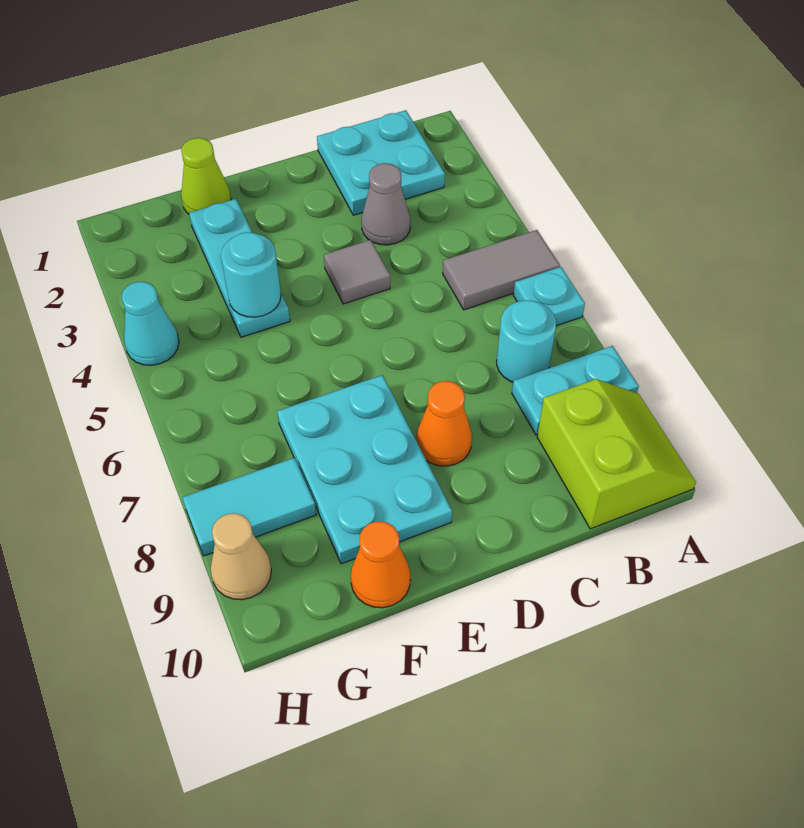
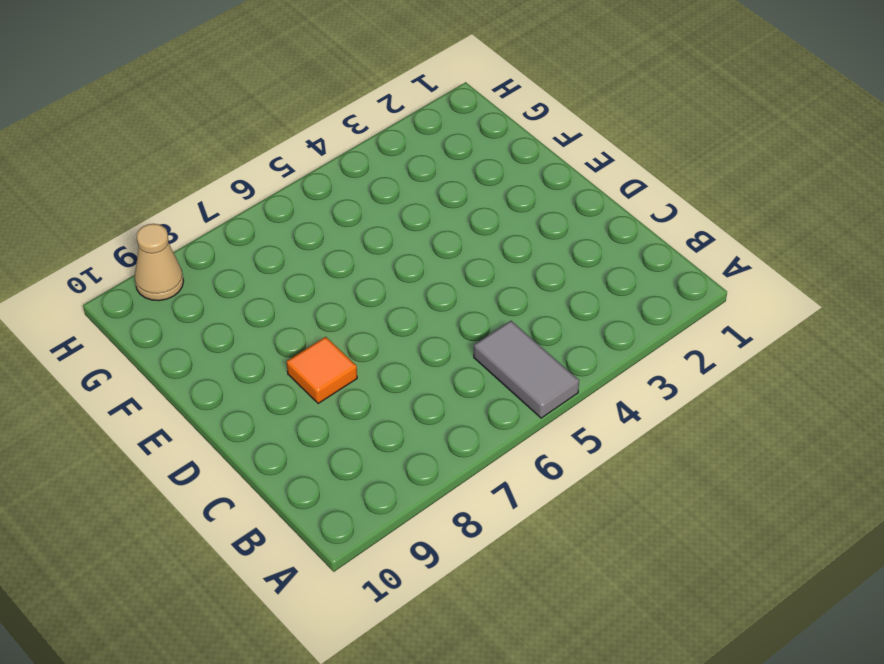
orange tile D8 level 1 -> orange cone D8 level 1
none -> cyan plate A6 level 1
none -> cyan plate A8:B8 level 1
none -> lime slope A9:B10 level 1 top B

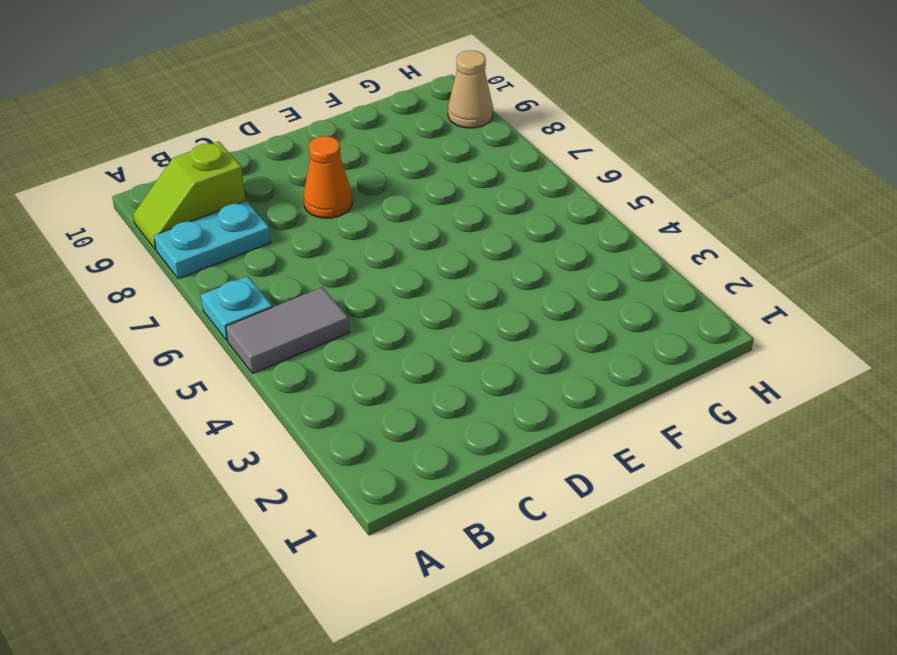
lime slope A9:B9 level 1 top B -> lime slope A9:B10 level 1 top B
none -> cyan plate B1:C2 level 1
none -> cyan round brick B7 level 1
none -> grey cone C3 level 1

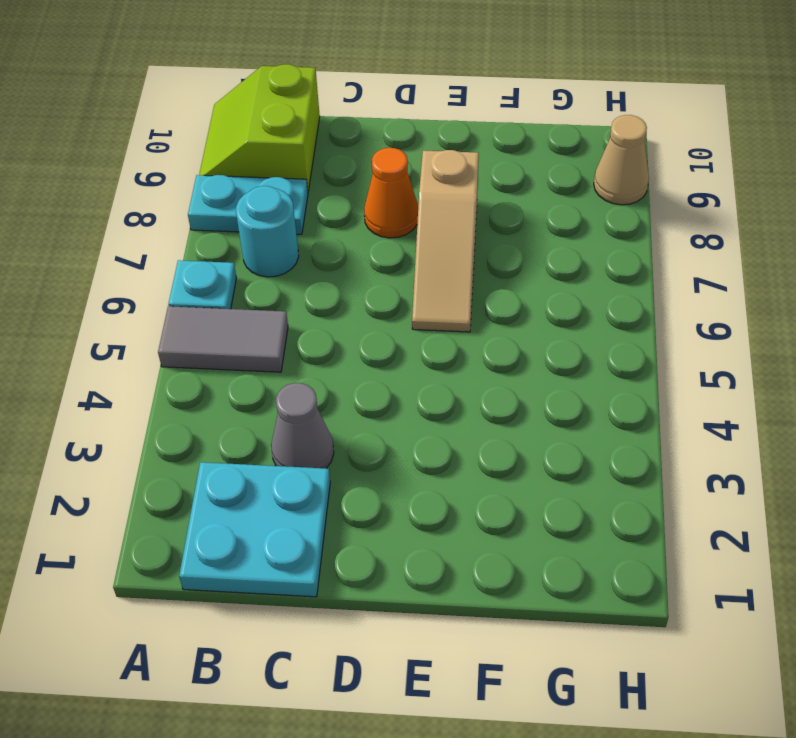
tan slope E6:E8 level 1 top 8 -> cyan plate E7:F9 level 1
none -> grey tile D4 level 1
none -> lime cone F1 level 1
none -> cyan plate F2:F4 level 1

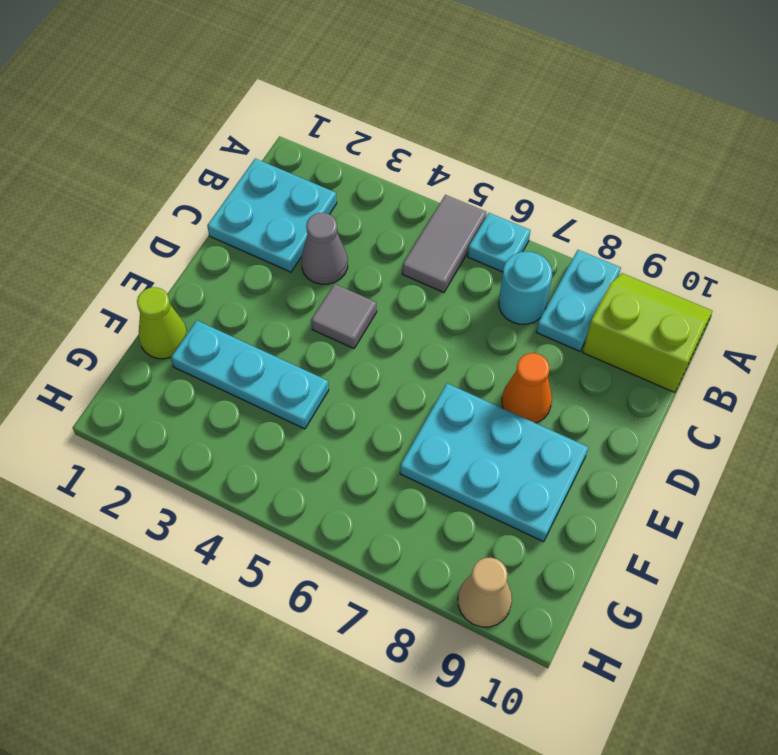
none -> orange cone F10 level 1
none -> cyan tile G8:H8 level 1
none -> cyan cone H4 level 1

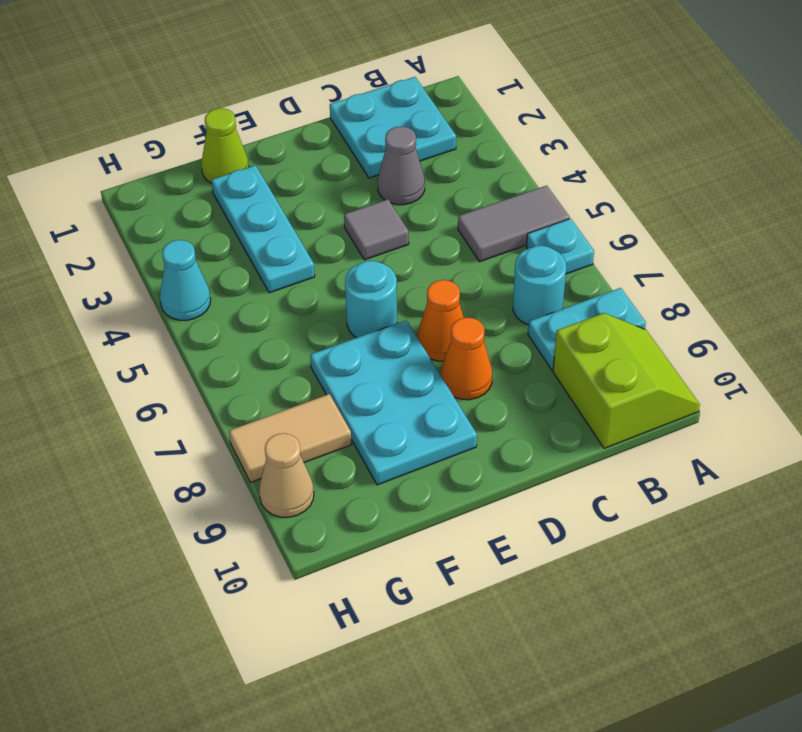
orange cone D7 level 1 -> orange cone F10 level 1
cyan round brick E6 level 1 -> cyan round brick F4 level 2
tan tile G8:H8 level 1 -> cyan tile G8:H8 level 1

